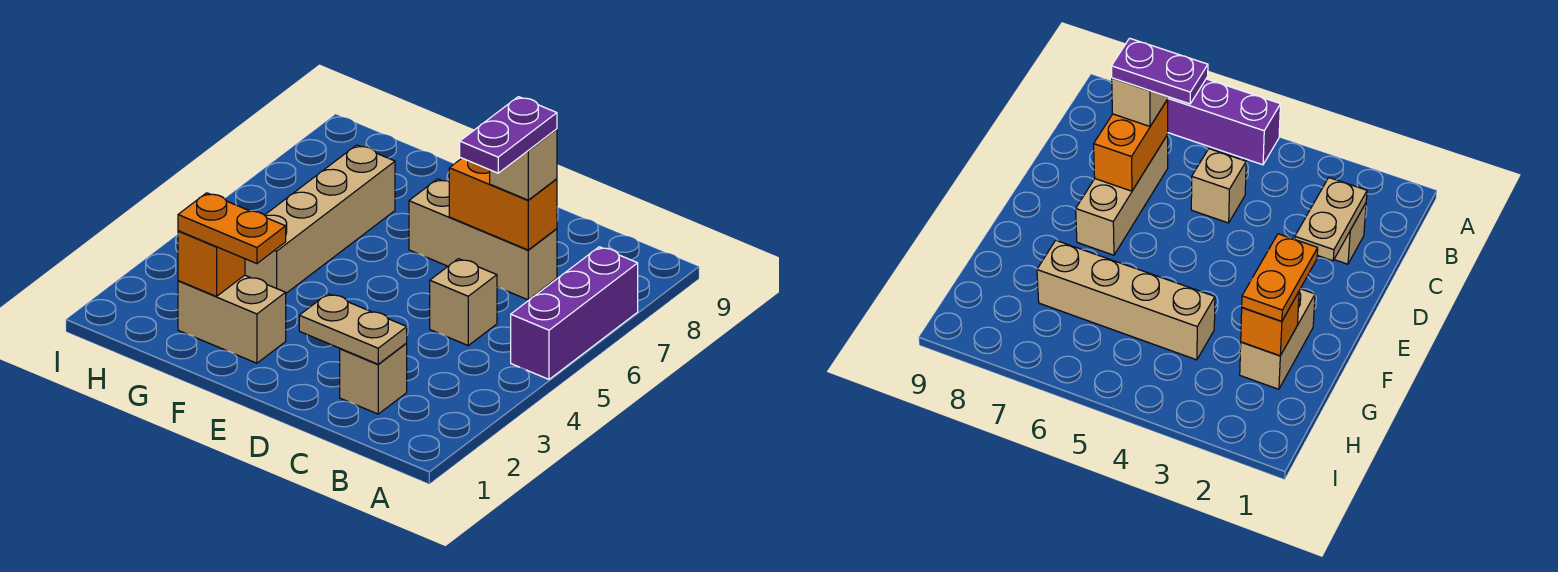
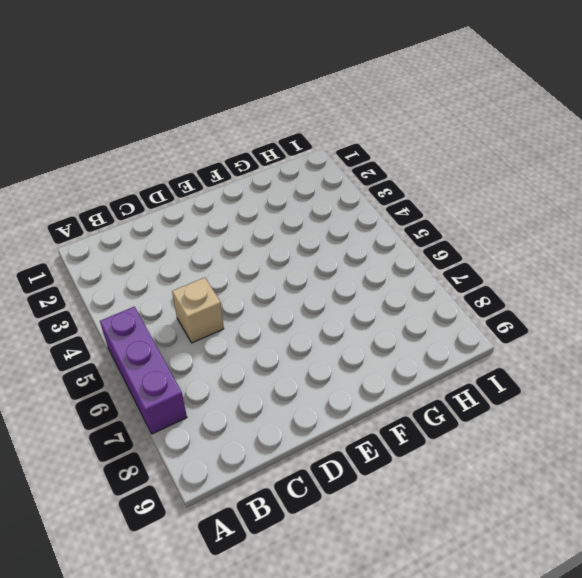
none -> tan brick C2 level 1
none -> tan brick C7:E7 level 1
none -> tan brick F2:G2 level 1

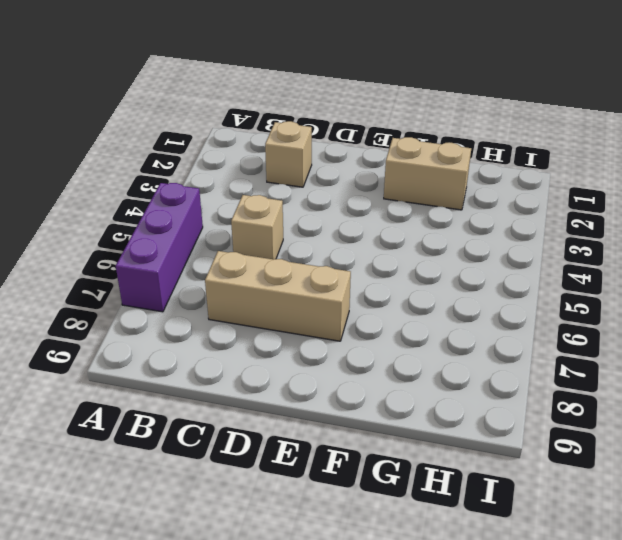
none -> tan brick G4:G7 level 1
none -> tan plate C2:D2 level 2
none -> orange brick C7:D7 level 2

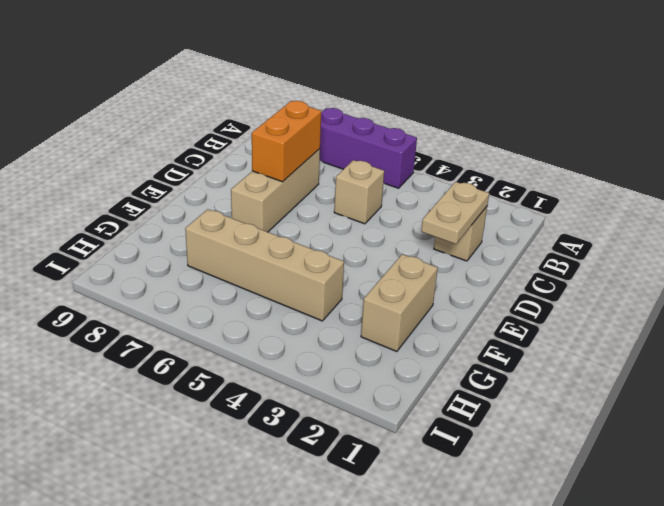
none -> orange brick G2 level 2
none -> tan brick C7 level 3
none -> orange plate F2:G2 level 3

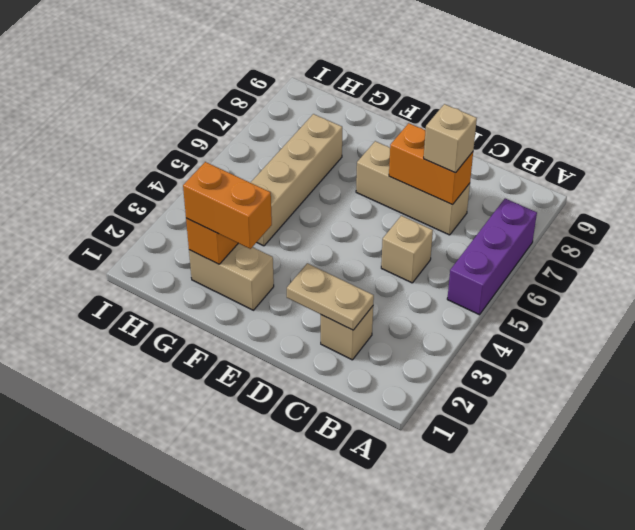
orange brick F2:G2 level 3 -> orange plate F2:G2 level 3
none -> purple plate C6:C7 level 4

